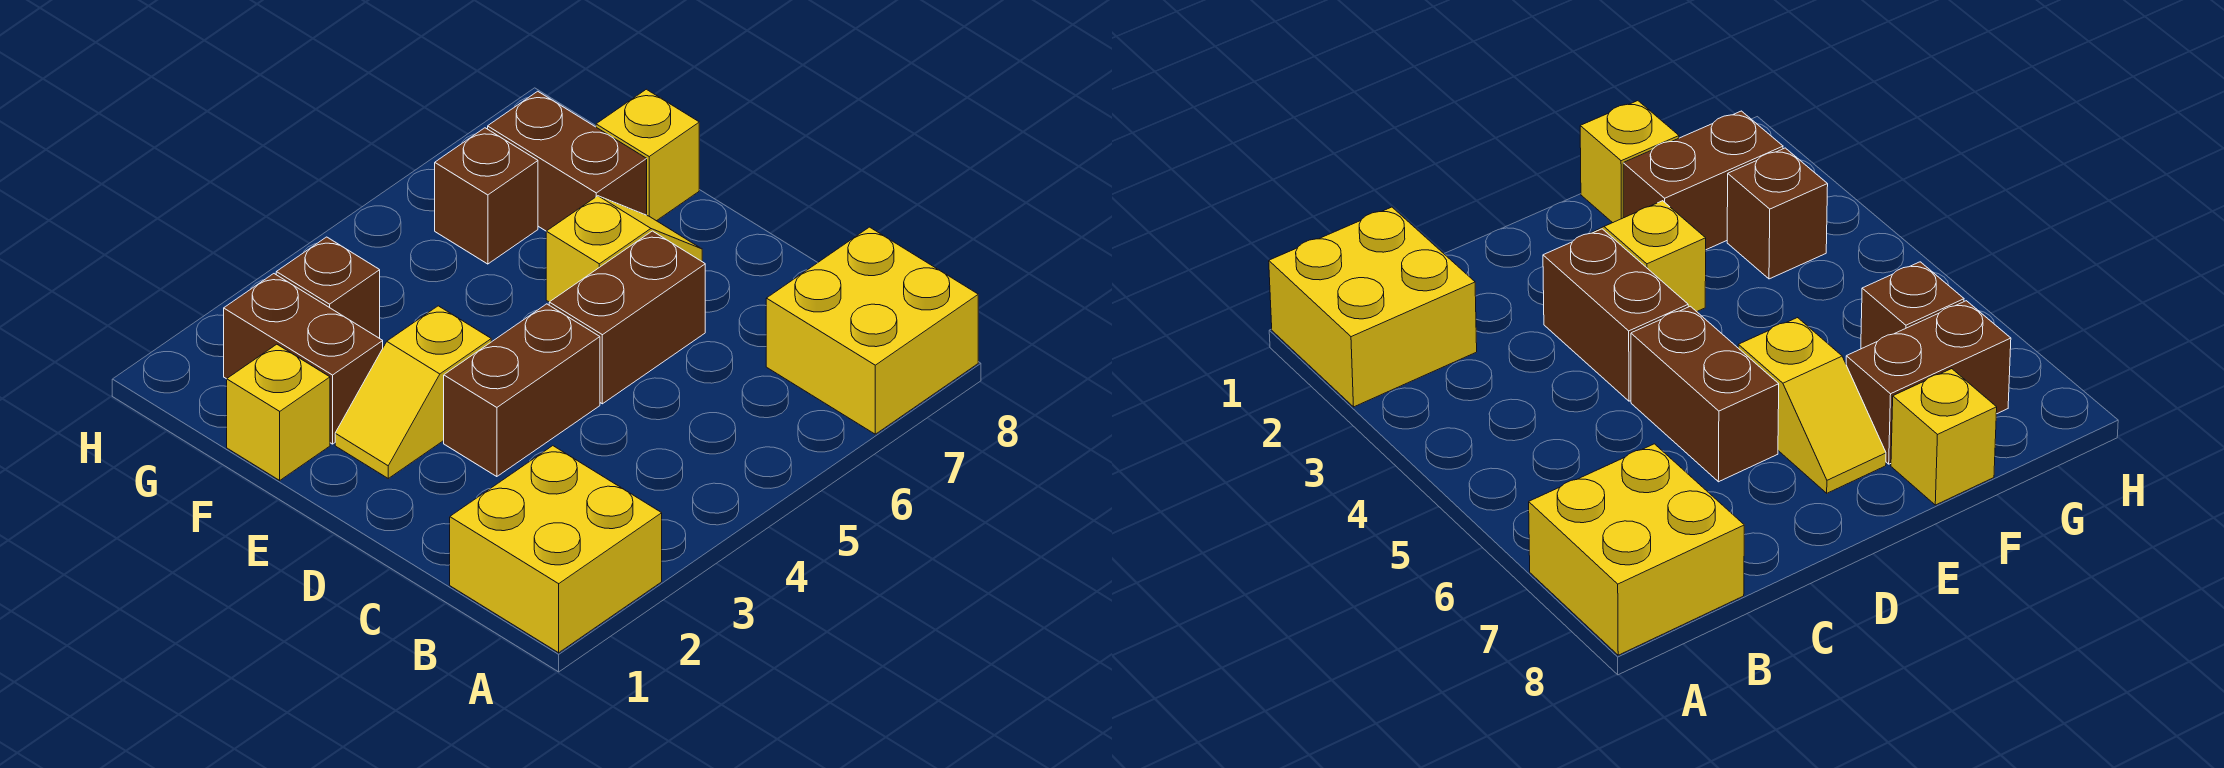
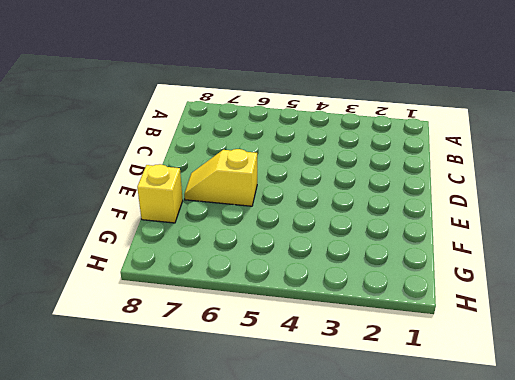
none -> yellow brick A1:B2 level 1
none -> yellow brick A7:B8 level 1
none -> brown brick D3:D4 level 1

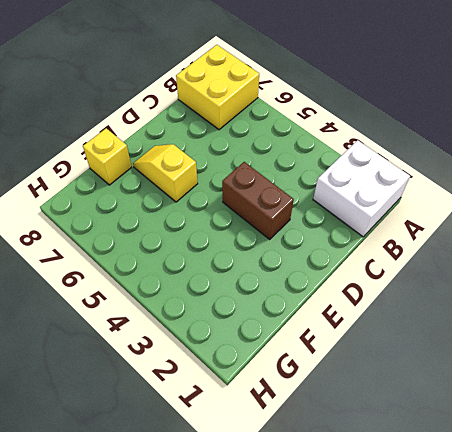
white brick A1:B2 level 1 -> yellow brick A1:B2 level 1
none -> brown brick D5:D6 level 1
none -> yellow slope E2:E3 level 1 top 3
none -> yellow brick F1 level 1

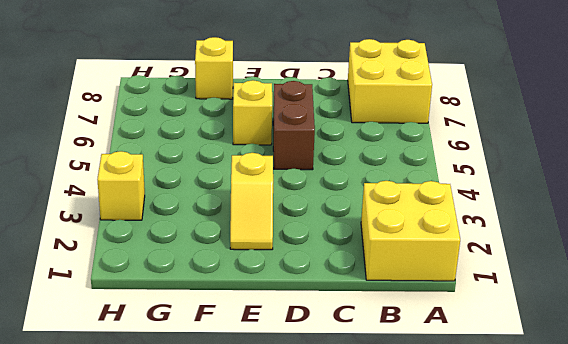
yellow brick H3 level 1 -> yellow brick F1 level 1
none -> brown brick D3:D4 level 1
none -> brown brick F2:G2 level 1
none -> brown brick F7:G7 level 1

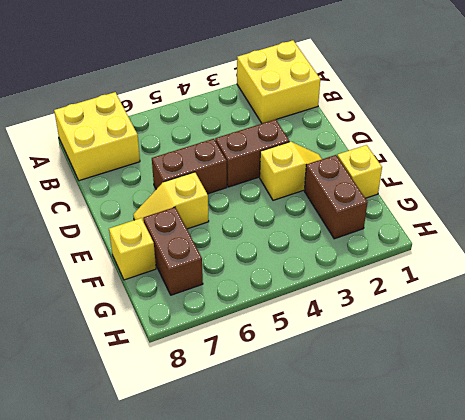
none -> brown brick G3 level 1
none -> brown brick G6 level 1

